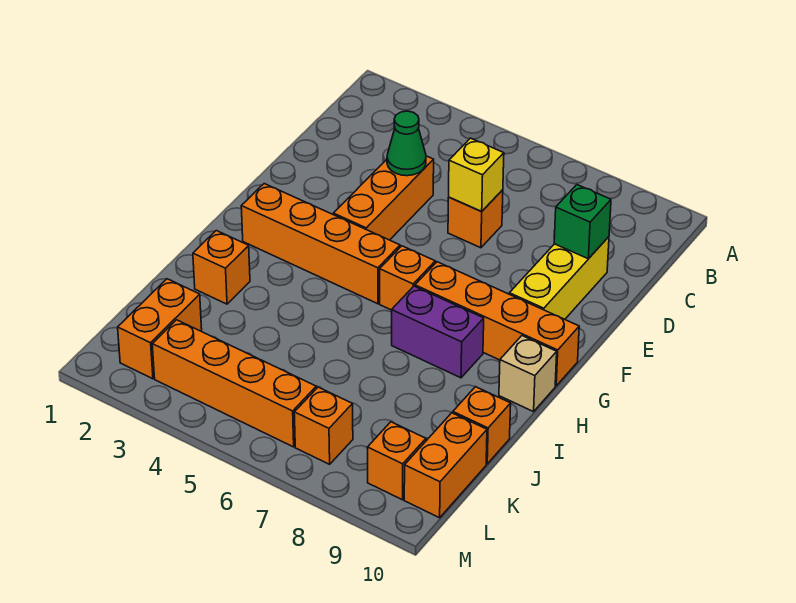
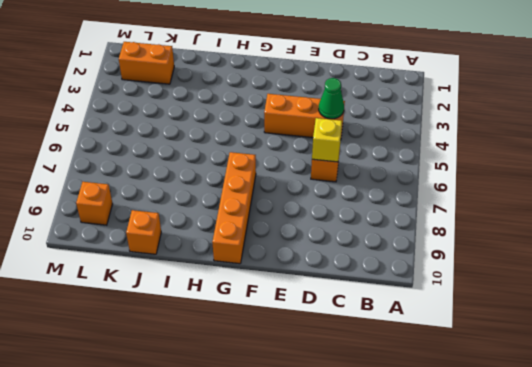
none -> yellow brick D9:F9 level 1
none -> orange brick G2:G5 level 1
none -> orange brick G6 level 1

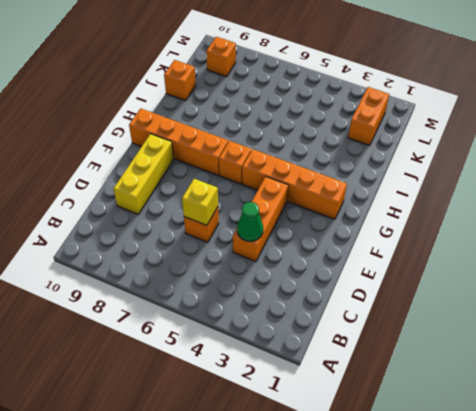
none -> purple brick H7:H8 level 1
none -> tan brick H10 level 1
none -> orange brick I2 level 1

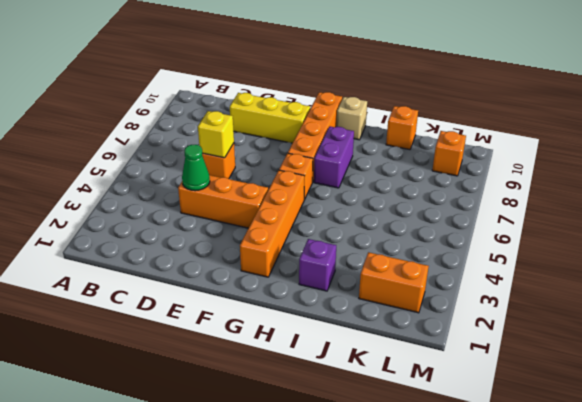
purple brick I2 level 1 -> orange brick I2 level 1
none -> orange brick K10:L10 level 1
none -> orange brick L3:L6 level 1
none -> orange brick L7 level 1

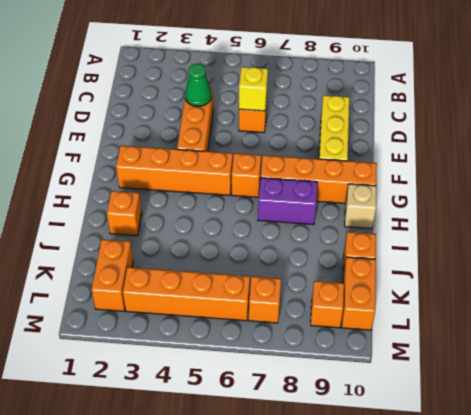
none -> green brick D9 level 2

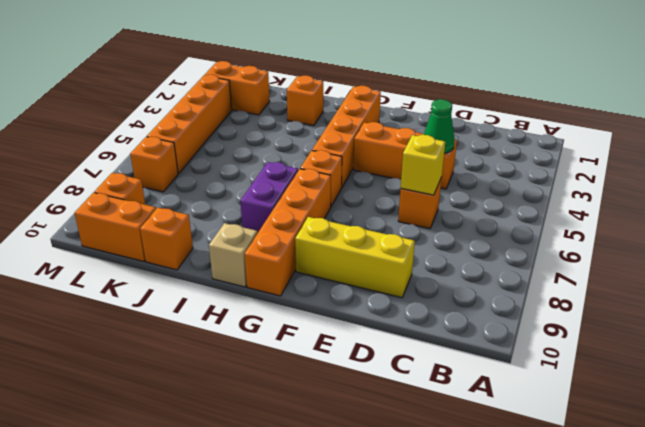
none -> green brick D9 level 2

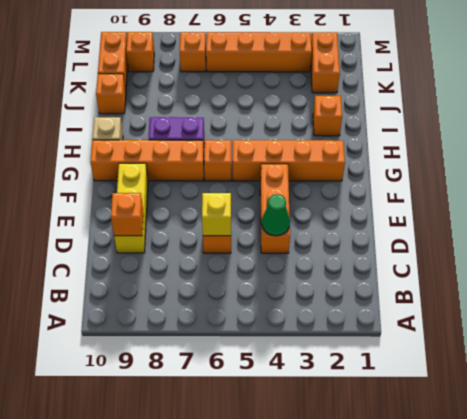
orange brick D9 level 2 -> green brick D9 level 2

